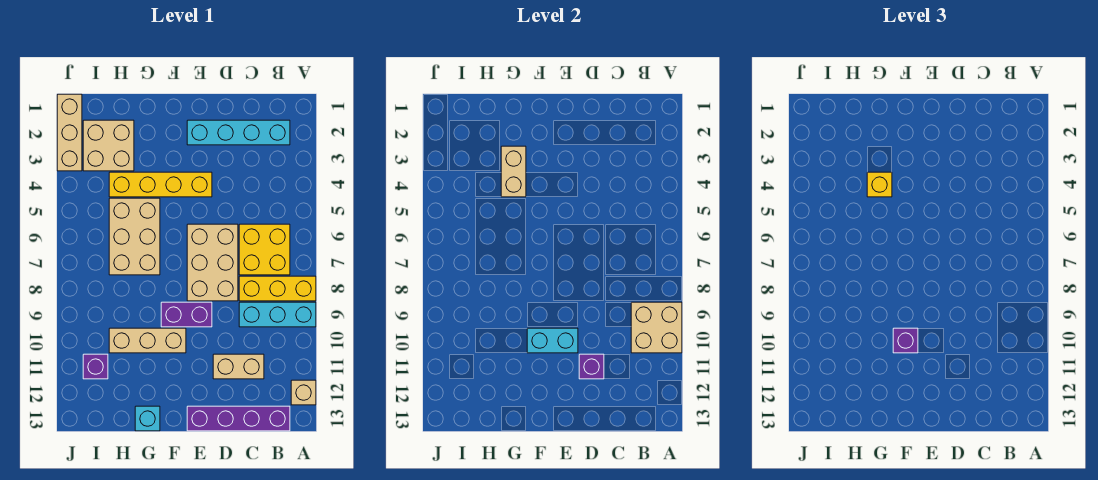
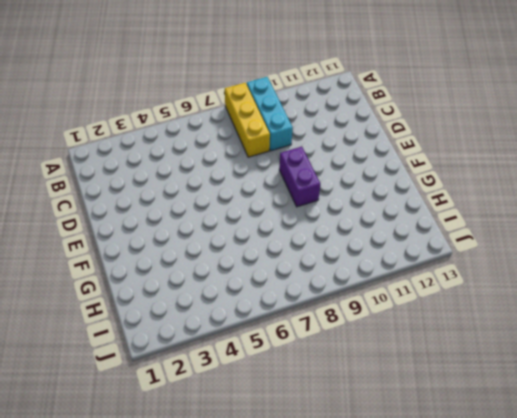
none -> tan brick A12 level 1
none -> cyan brick B2:E2 level 1
none -> yellow brick B6:C7 level 1

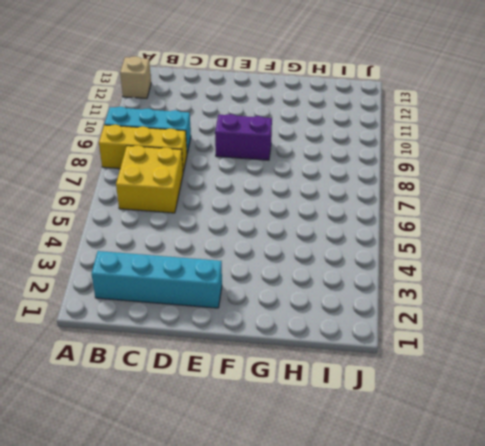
none -> purple brick B13:E13 level 1
none -> tan brick C11:D11 level 1
none -> tan brick D6:E8 level 1

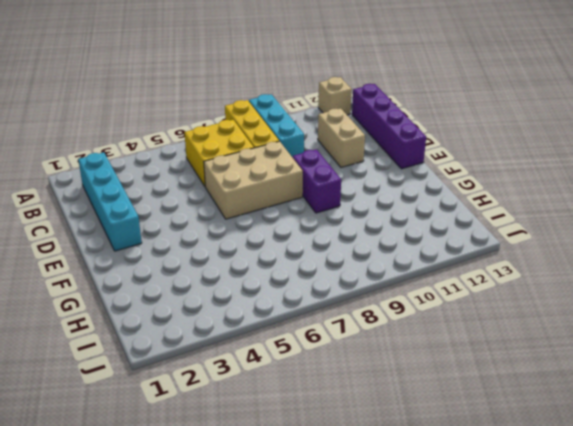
none -> yellow brick E4:H4 level 1
none -> tan brick F10:H10 level 1
none -> tan brick G5:H7 level 1

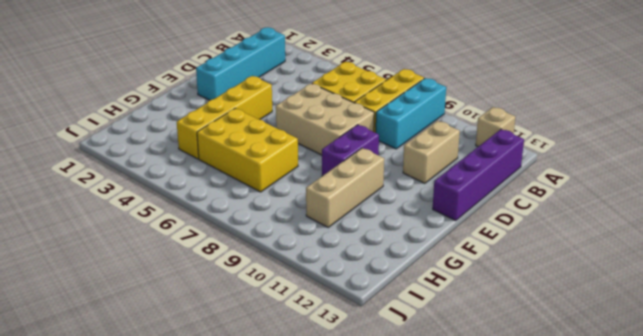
yellow brick G5:H7 level 1 -> tan brick G5:H7 level 1
none -> cyan brick G13 level 1
none -> tan brick H2:I3 level 1
none -> purple brick I11 level 1

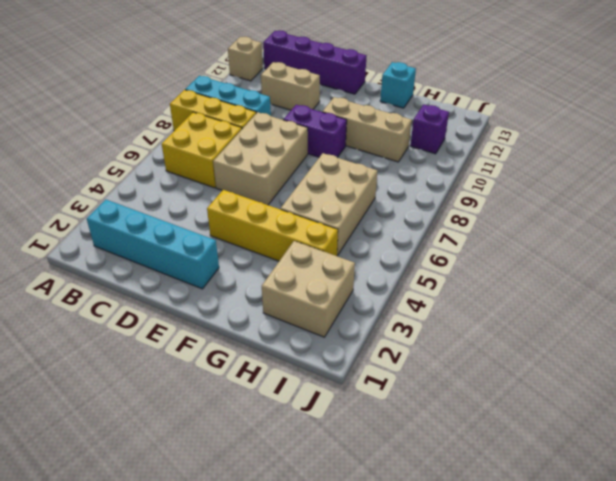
none -> tan brick J1:J3 level 1
none -> tan brick A9:B10 level 2
none -> purple brick D11 level 2

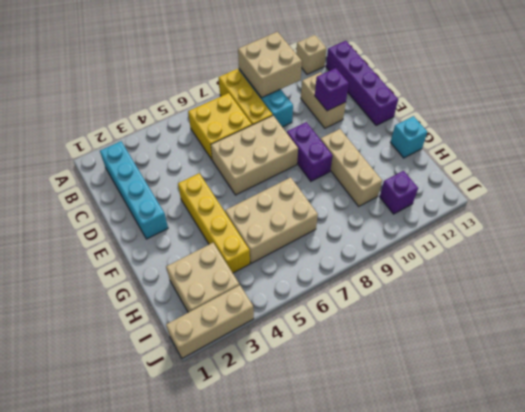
none -> cyan brick E10:F10 level 2
none -> tan brick G3:G4 level 2
none -> purple brick F10 level 3

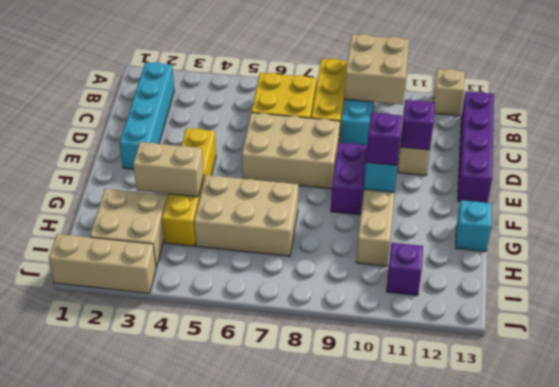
none -> yellow brick G4 level 3

